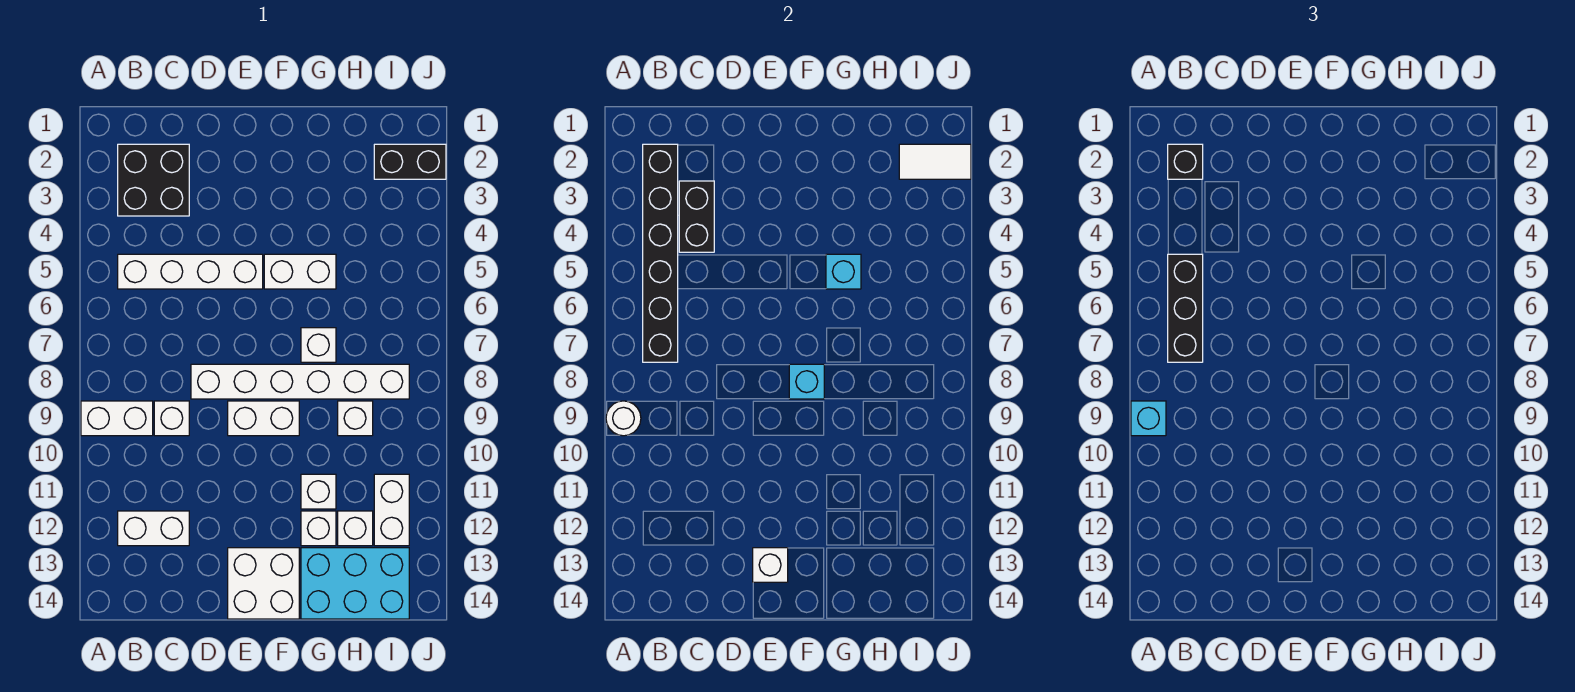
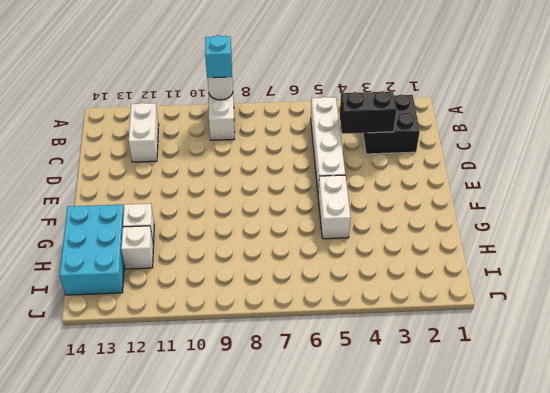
none -> white brick C9 level 1
none -> white brick D8:I8 level 1
none -> white brick E9:F9 level 1

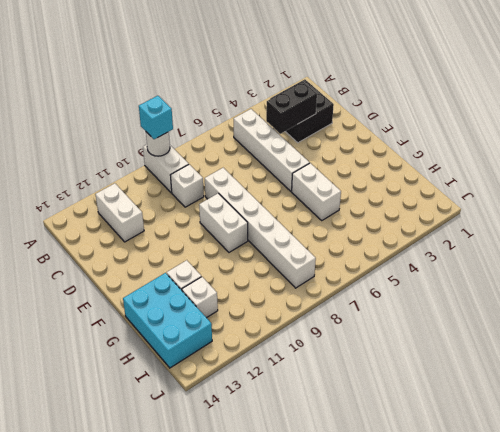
none -> white brick E13:F14 level 1
none -> white brick G7 level 1
none -> white brick G11 level 1

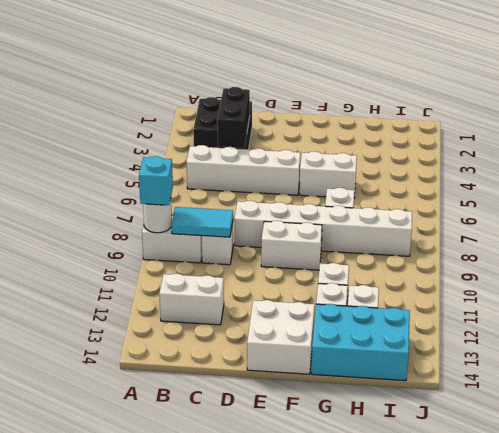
cyan tile B9:C9 level 2 -> none
none -> white brick H9 level 1
none -> black brick I2:J2 level 1
none -> white brick I11:I12 level 1

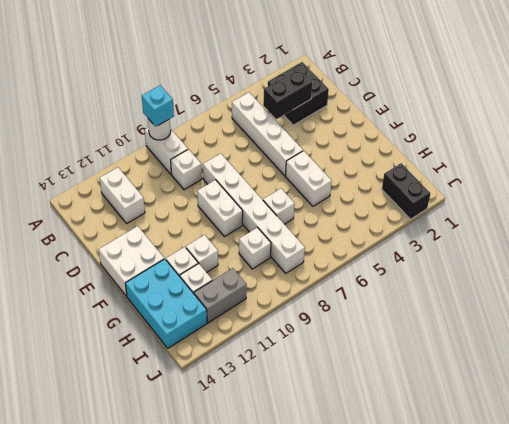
grey brick I11:I12 level 1 -> white brick I11:I12 level 1
none -> black brick B2:B7 level 2
none -> white brick E13 level 2
none -> cyan brick F8 level 2

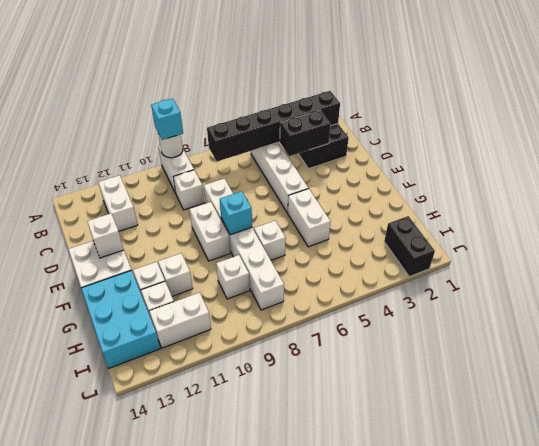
none -> cyan brick G5 level 2
none -> white tile I2:J2 level 2
none -> black brick B2 level 3

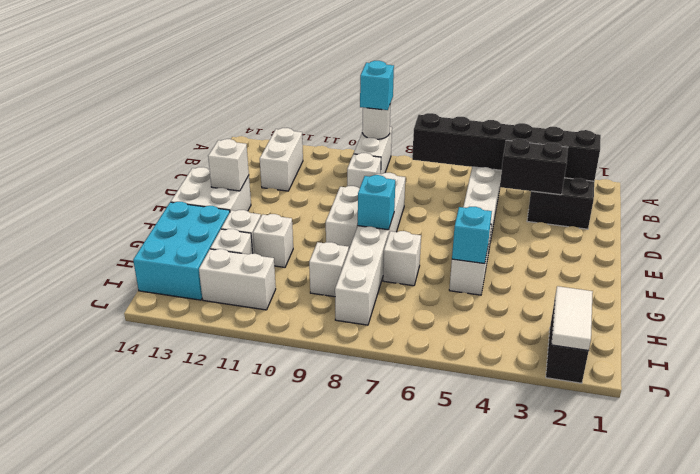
none -> black brick B2 level 3
none -> black brick B5:B7 level 3

